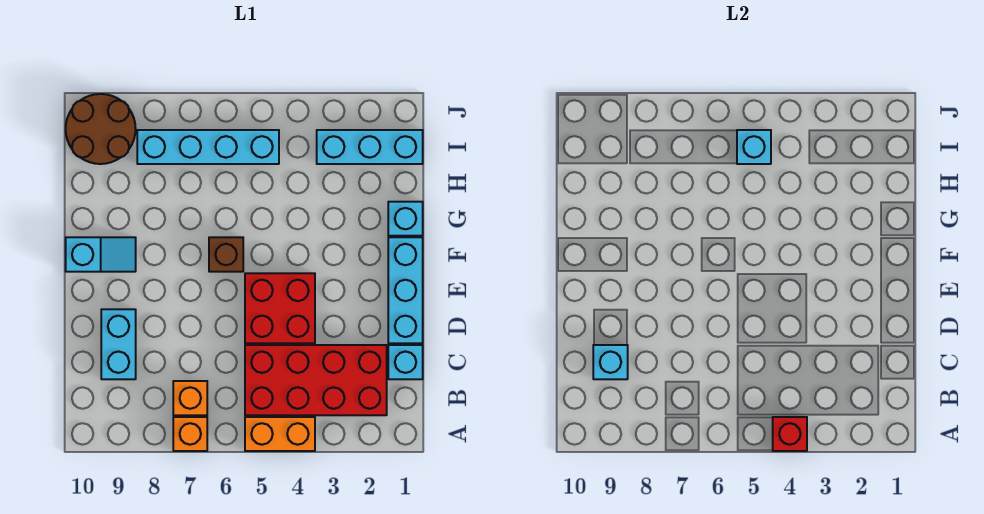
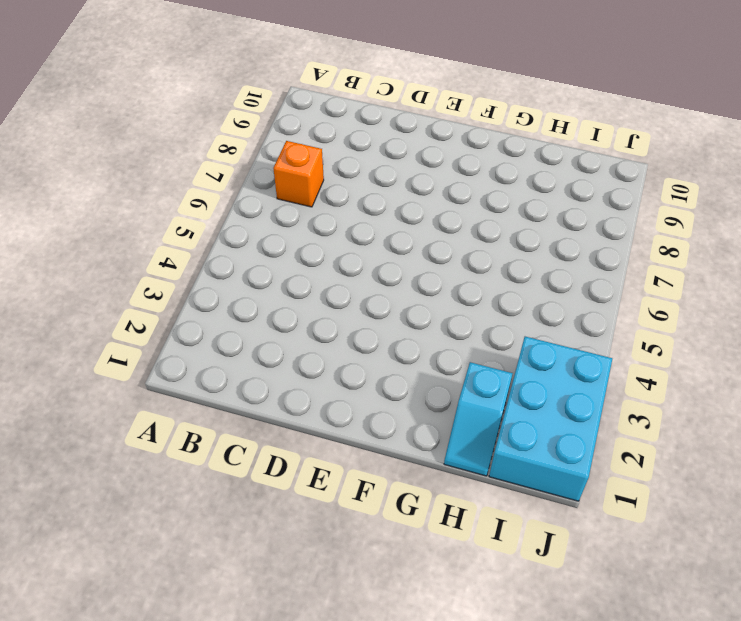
cyan slope H1:H2 level 1 top 2 -> cyan slope F9:F10 level 1 top 10
cyan brick I1:J3 level 1 -> cyan brick I1:I3 level 1
none -> orange brick A4:A5 level 1
none -> orange brick A7 level 1
none -> red brick B2:C5 level 1

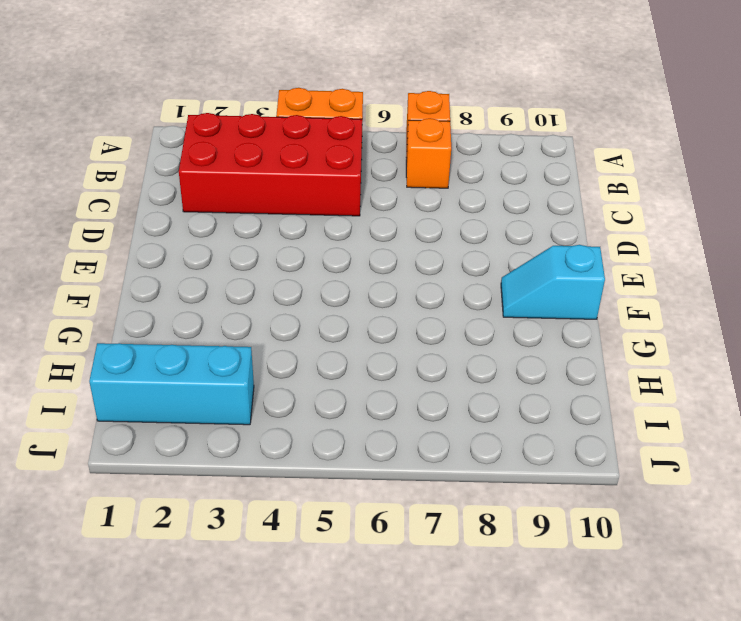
none -> cyan brick C1 level 1
none -> cyan brick C9:D9 level 1
none -> cyan brick D1:F1 level 1

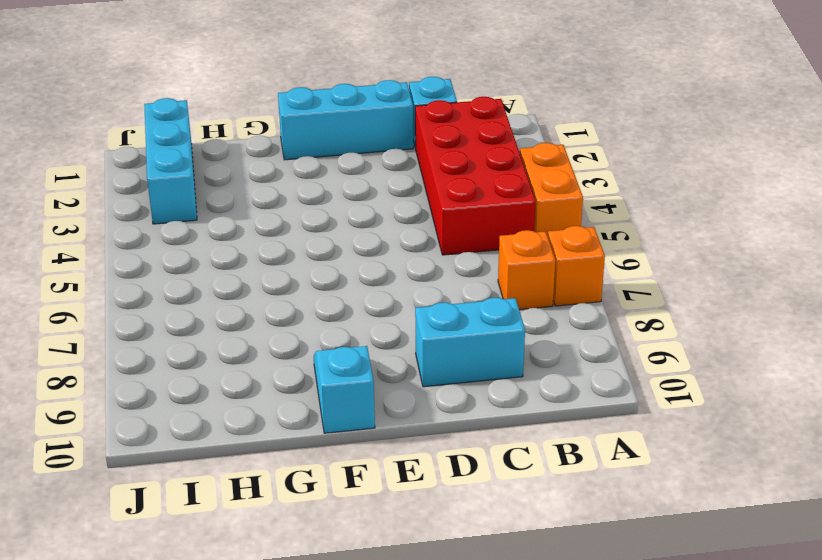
none -> red brick D4:E5 level 1
none -> brown brick F6 level 1
none -> cyan brick G1 level 1

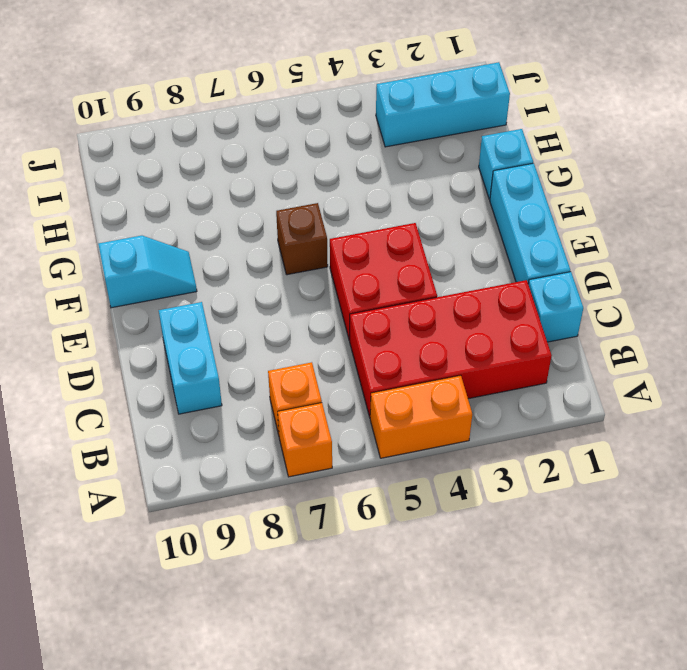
none -> cyan brick I5:I8 level 1
none -> brown round brick I9:J10 level 1
none -> red brick A4 level 2

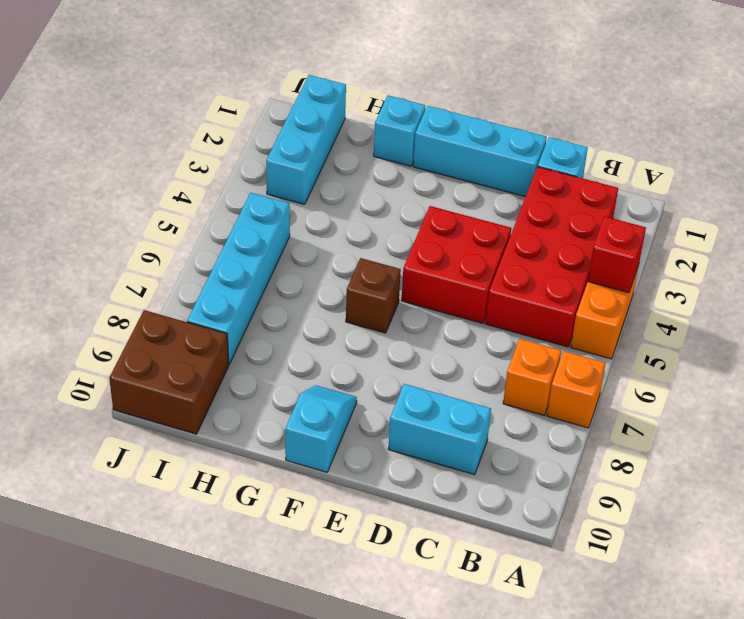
brown brick I9:J10 level 1 -> brown round brick I9:J10 level 1
none -> cyan brick C9 level 2
none -> cyan brick I5 level 2

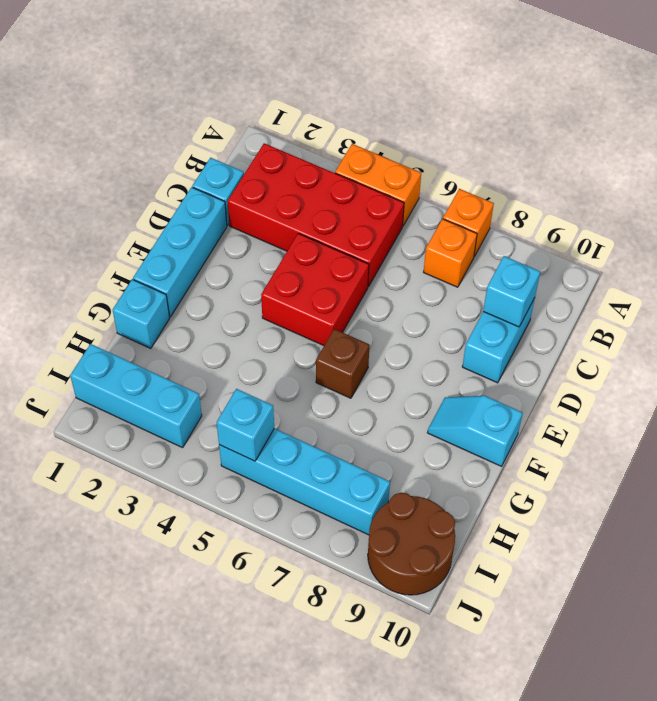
none -> red brick A4 level 2

